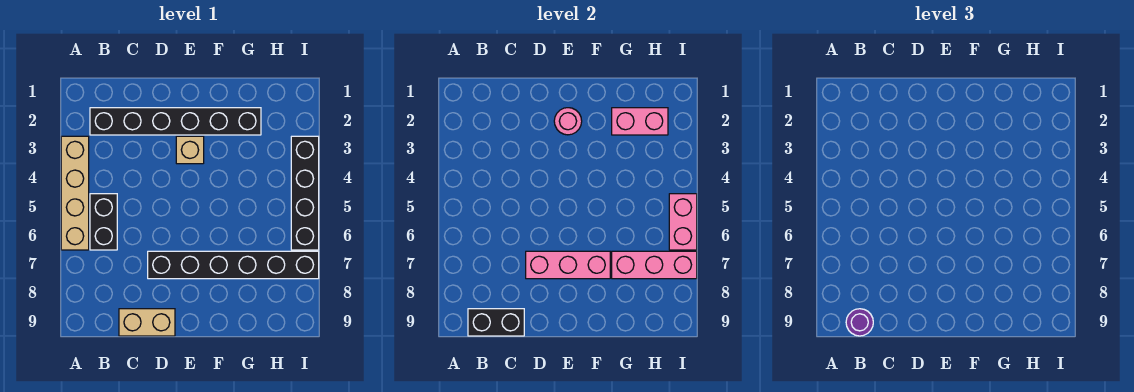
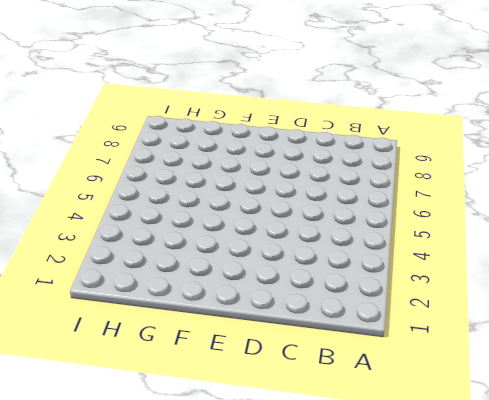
none -> tan brick A3:A6 level 1
none -> black brick B2:G2 level 1
none -> black brick B5:B6 level 1

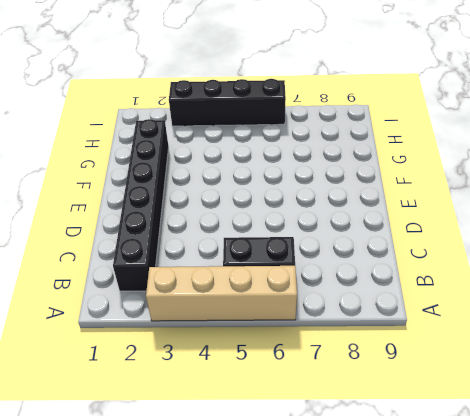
none -> tan brick C9:D9 level 1
none -> black brick D7:I7 level 1
none -> tan brick E3 level 1

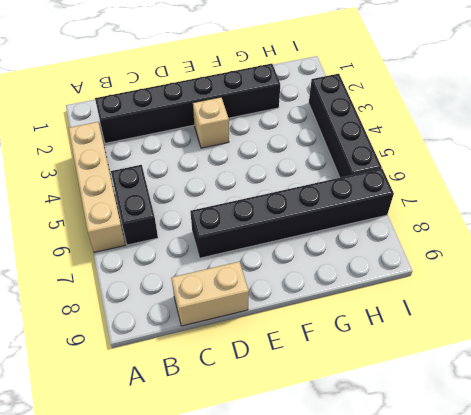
none -> black brick B9:C9 level 2
none -> pink brick D7:F7 level 2
none -> pink round brick E2 level 2

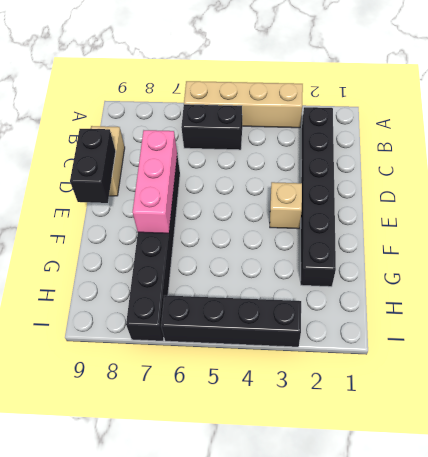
black brick D9:E9 level 2 -> black brick B9:C9 level 2
none -> pink round brick E2 level 2
none -> pink brick G2:H2 level 2
none -> pink brick G7:I7 level 2

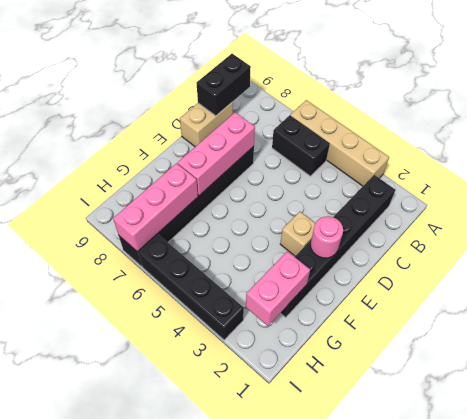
none -> pink brick I5:I6 level 2
none -> purple round brick B9 level 3

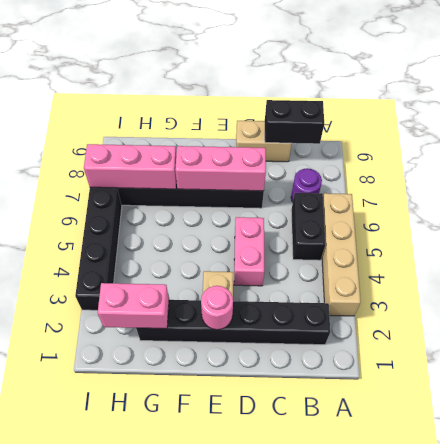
purple round brick B7 level 1 -> purple round brick B9 level 3
pink brick D4:D5 level 1 -> pink brick I5:I6 level 2

